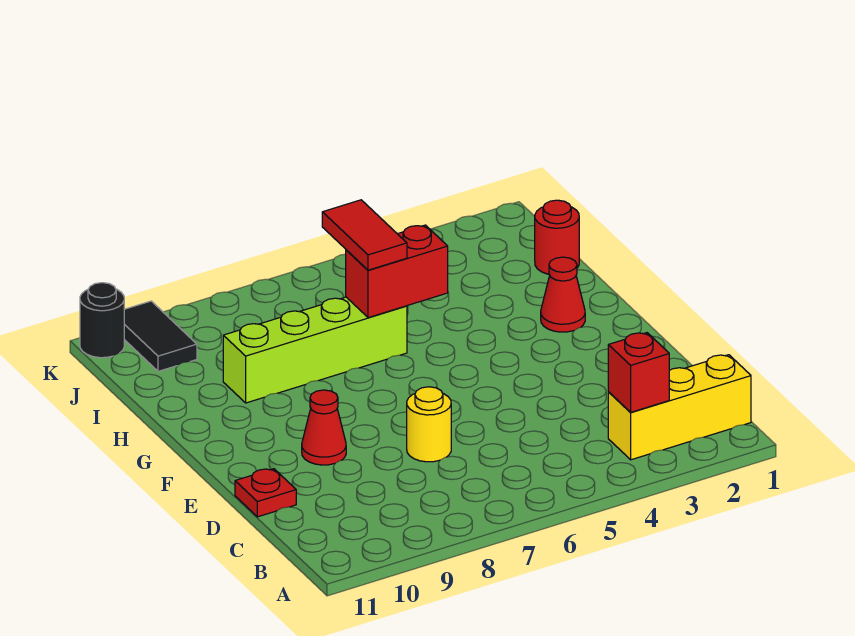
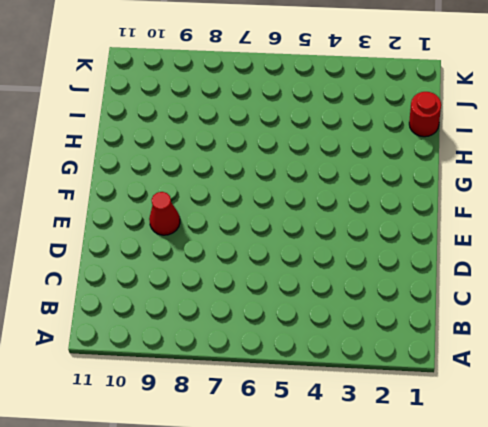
none -> yellow brick B1:B3 level 1
none -> yellow round brick D7 level 1
none -> red plate D11 level 1

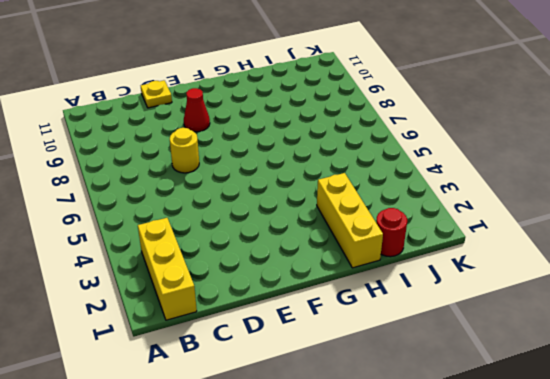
yellow plate D11 level 1 -> red plate D11 level 1
yellow brick H1:H3 level 1 -> none
none -> red cone G2 level 1
none -> lime brick H6:H9 level 1
none -> black tile J10:K10 level 1

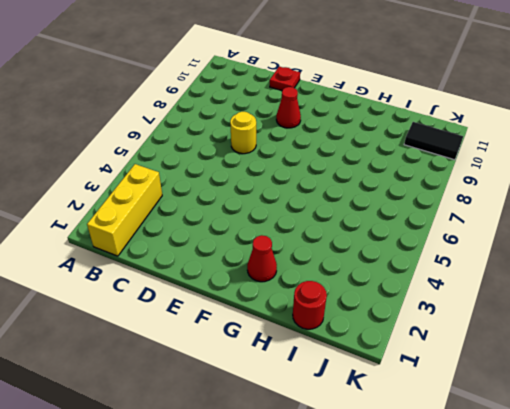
none -> lime brick H6:H9 level 1
none -> black round brick K11 level 1
none -> red brick B3 level 2

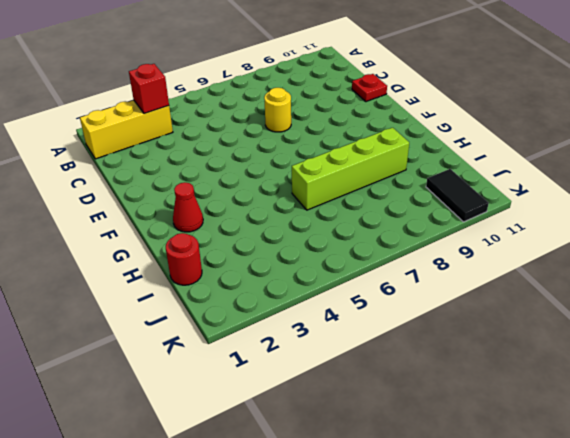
none -> red cone E9 level 1
none -> black round brick K11 level 1
none -> red brick H5:H6 level 2

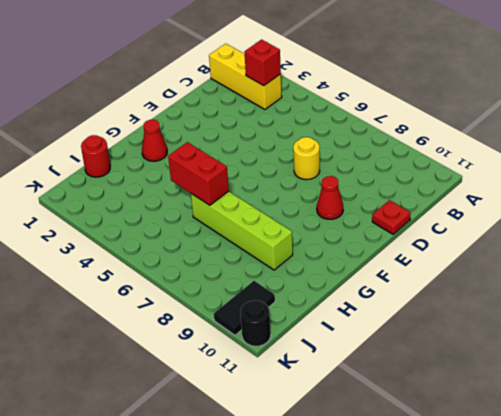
none -> red tile H6:I6 level 3

